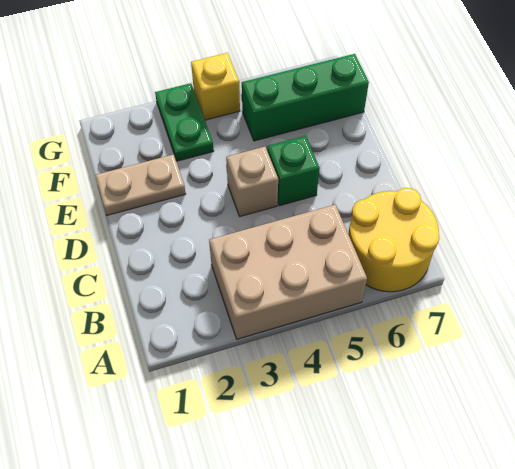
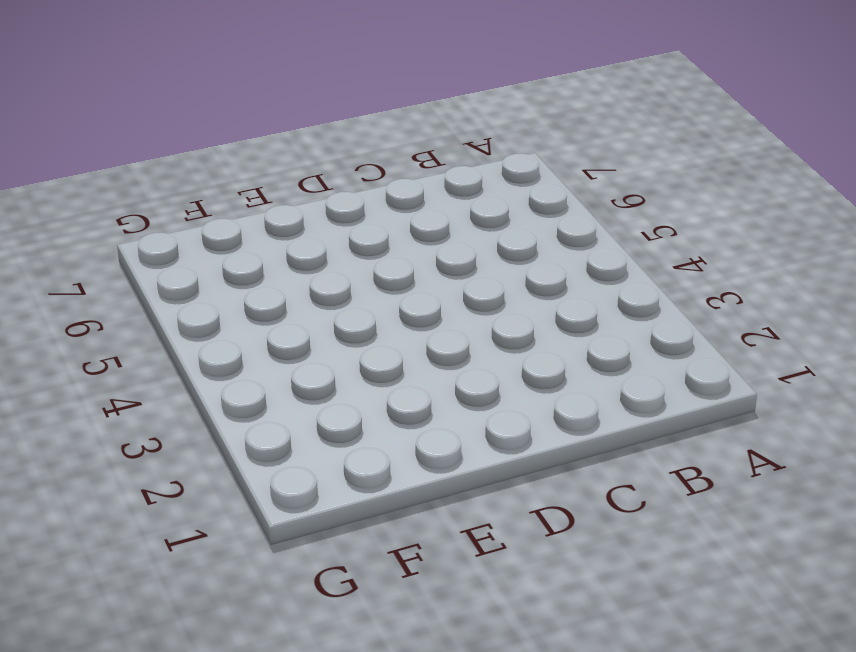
none -> tan brick A3:B5 level 1
none -> yellow round brick A6:B7 level 1

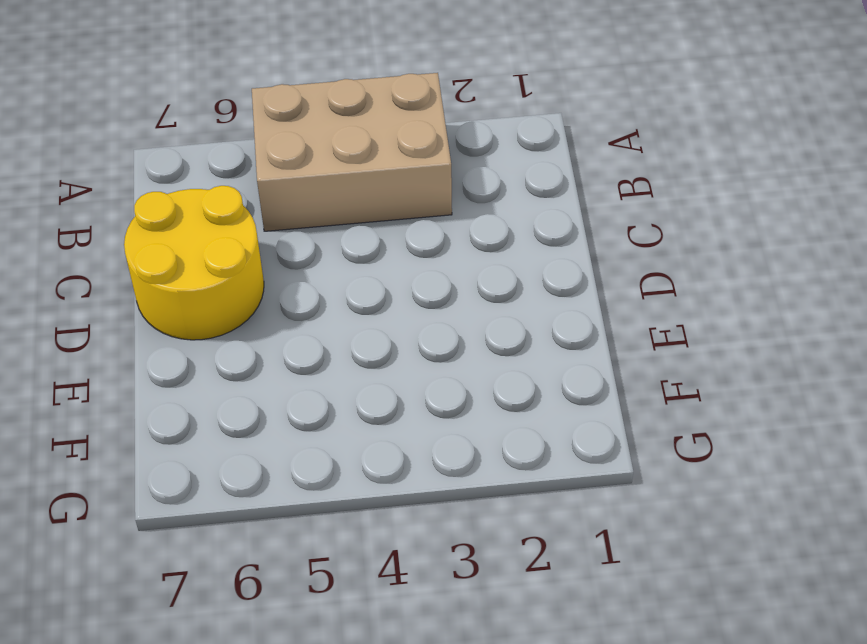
yellow round brick C6:D7 level 1 -> yellow round brick A6:B7 level 1
none -> tan brick D4 level 1
none -> green brick D5 level 1

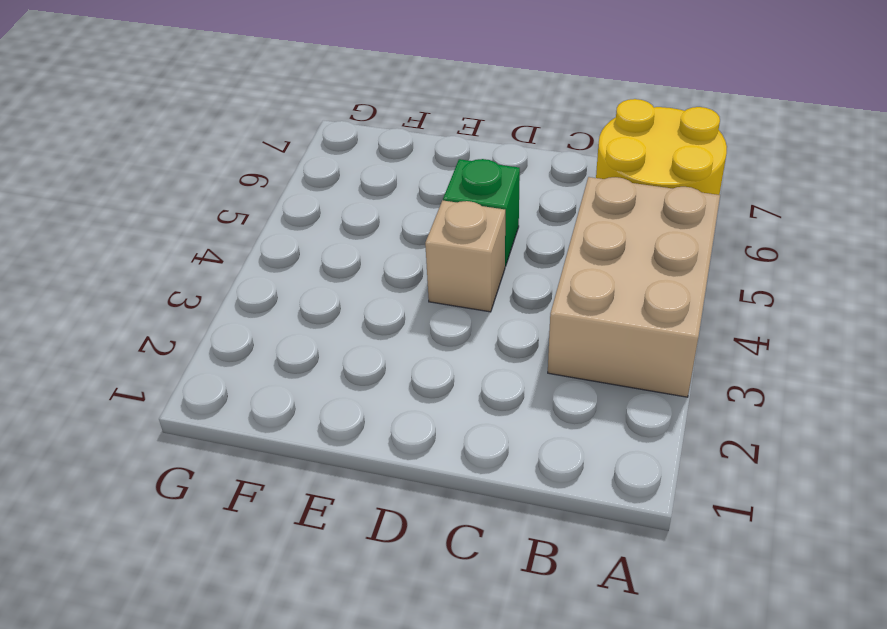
none -> tan plate E1:E2 level 1
none -> green plate F3:G3 level 1

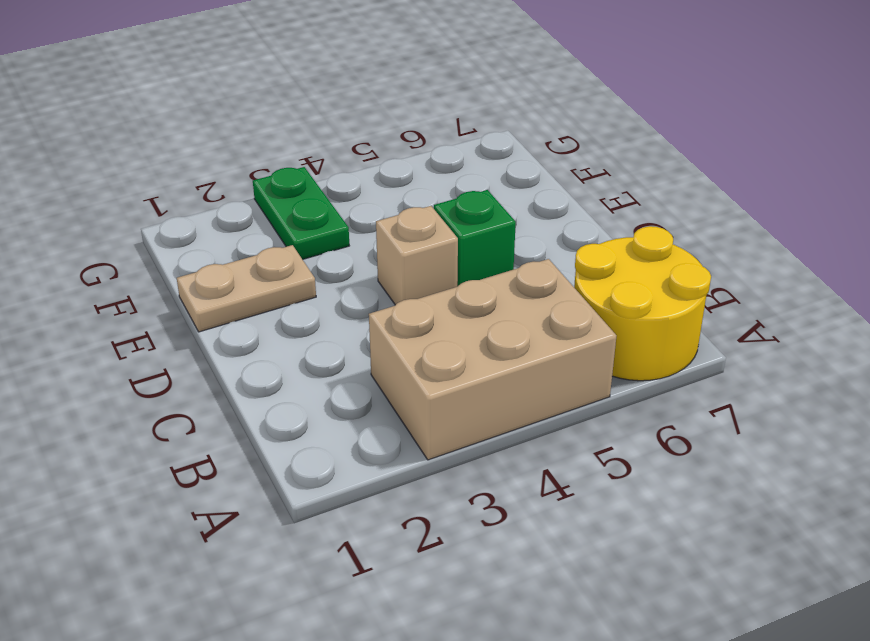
none -> green brick F5:F7 level 1
none -> yellow brick G4 level 1

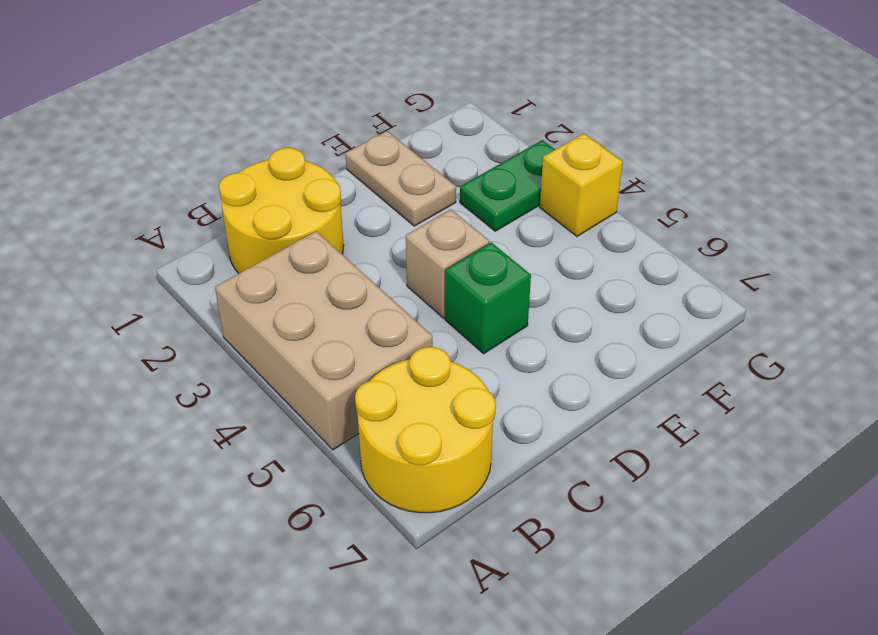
yellow round brick B1:C2 level 1 -> none
none -> green brick F5:F7 level 1

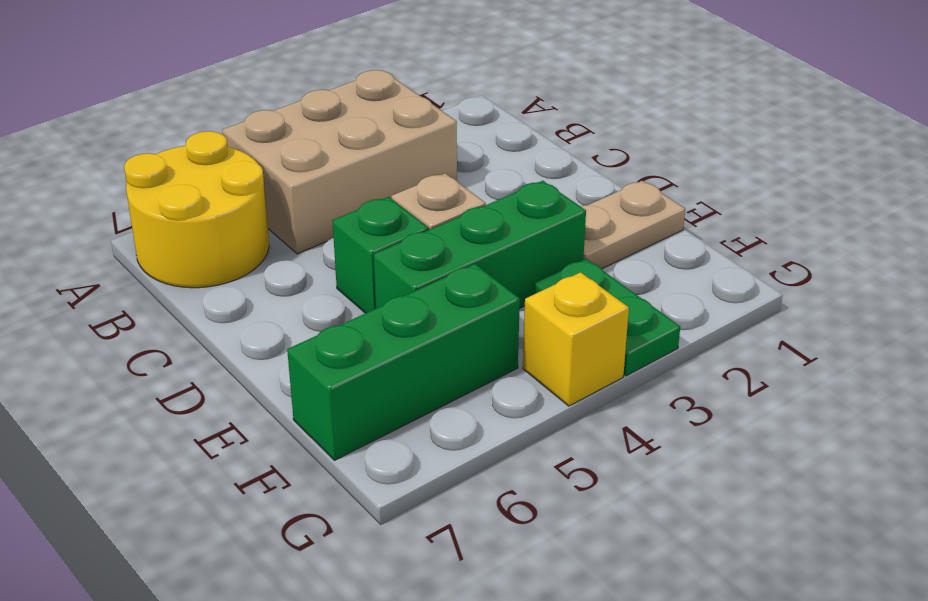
green brick E3:E5 level 1 -> none

